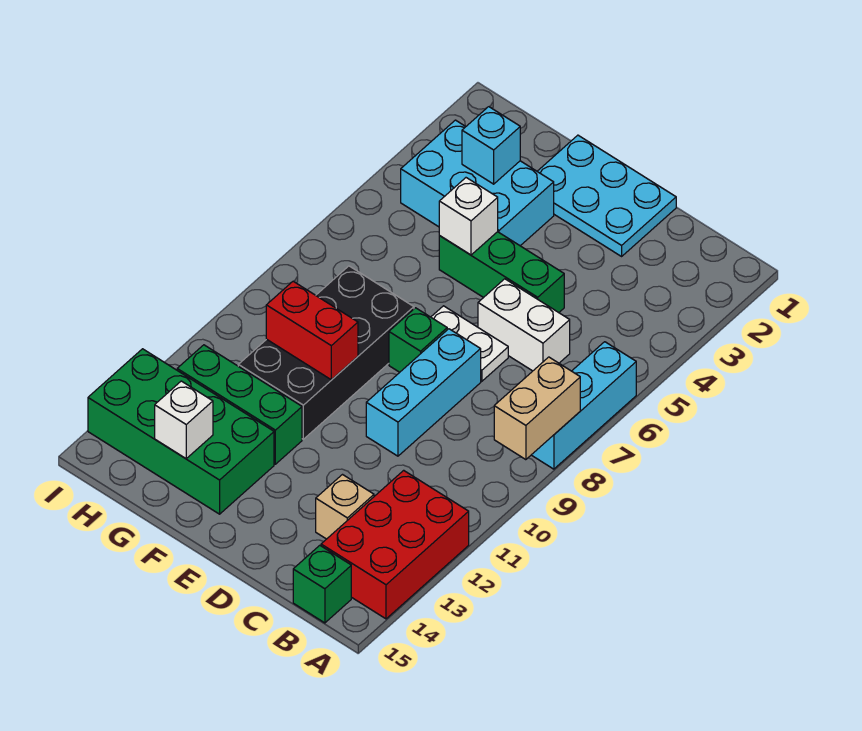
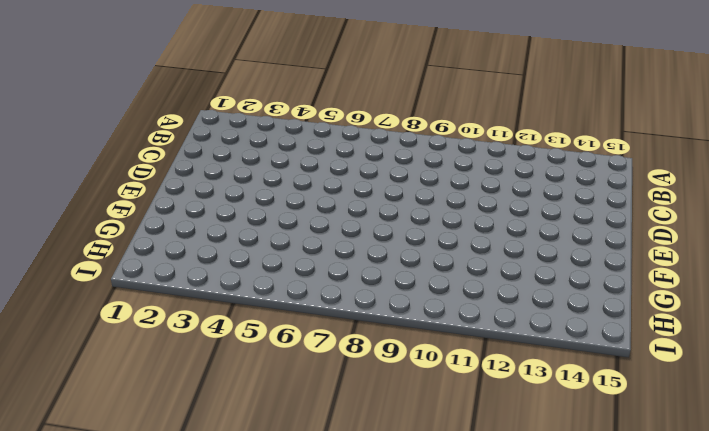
none -> cyan brick A6:A8 level 1
none -> red brick A12:B14 level 1
none -> green brick B15 level 1

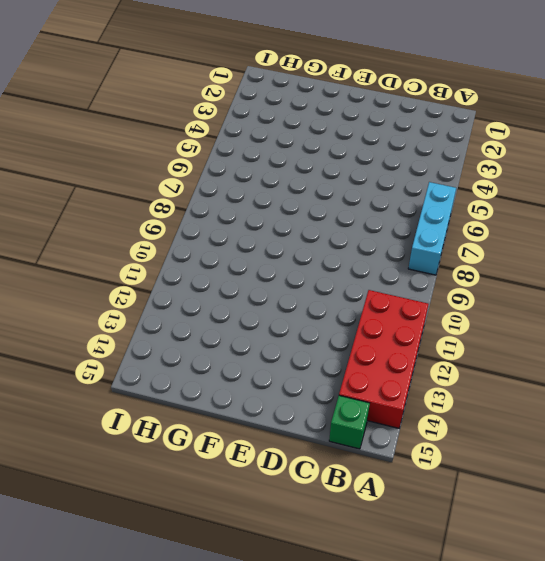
red brick A11:B14 level 1 -> red brick A12:B14 level 1
none -> white brick C6:D6 level 1
none -> tan brick C13 level 1
none -> cyan plate D1:F2 level 1

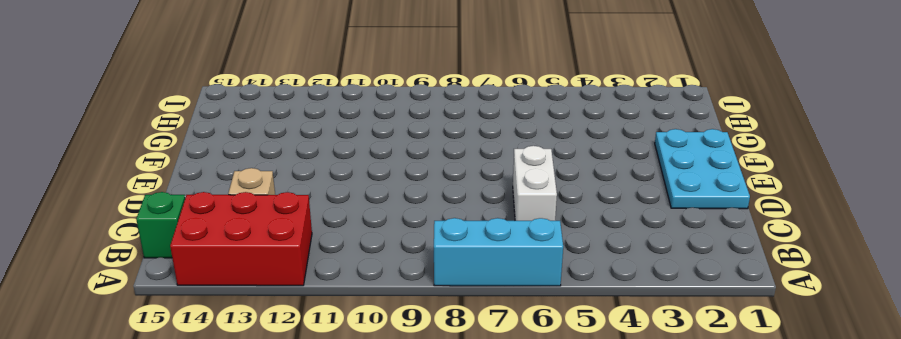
none -> green brick D5:F5 level 1
none -> white plate D7:E7 level 1
none -> cyan brick D8:D10 level 1

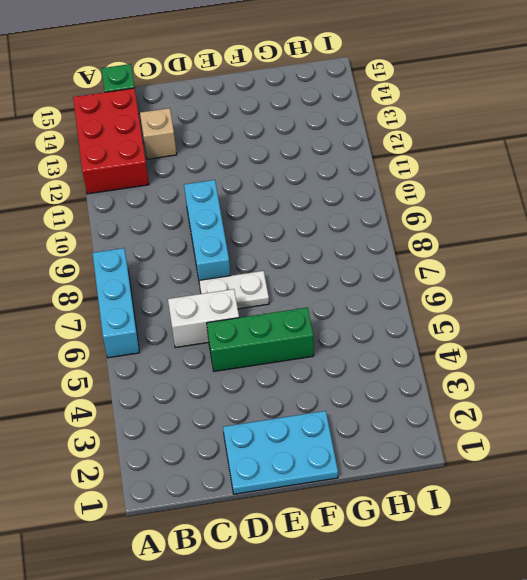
none -> green brick E8 level 1
none -> cyan brick F3:H4 level 1
none -> black brick F8:G11 level 1

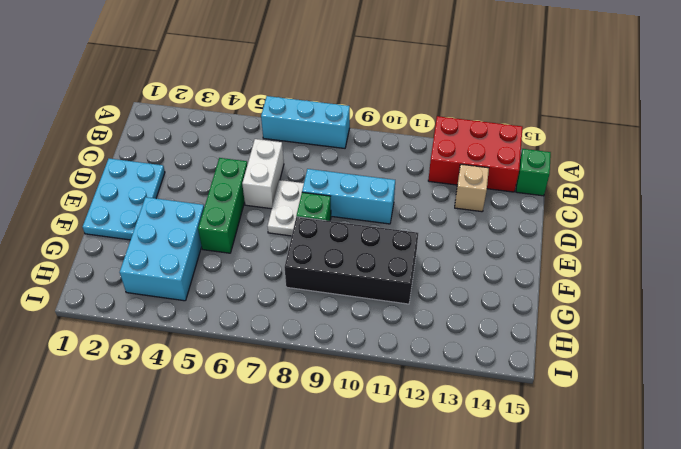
none -> green brick F12:H12 level 1
none -> green brick F13:I14 level 1
none -> tan brick A8:A9 level 2

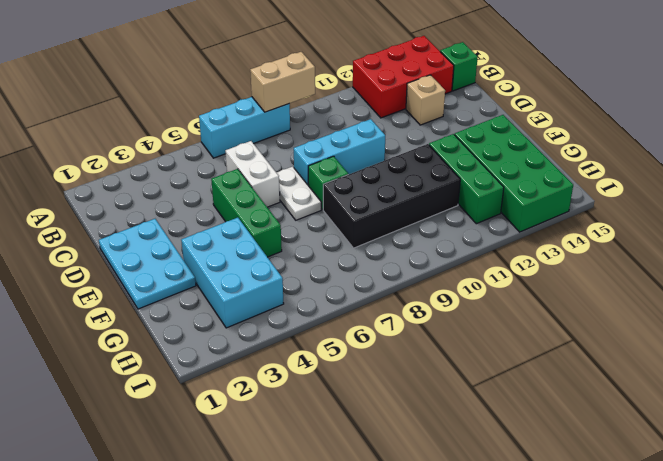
none -> white brick F5 level 2
none -> red brick F10:G10 level 2
none -> cyan brick G3 level 2

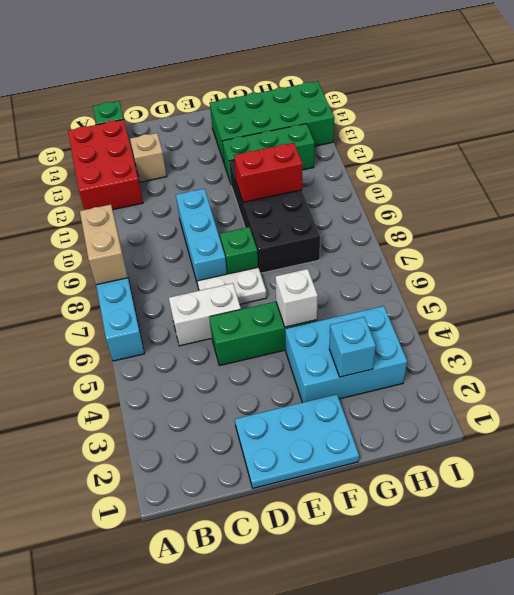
none -> white brick G14 level 2

